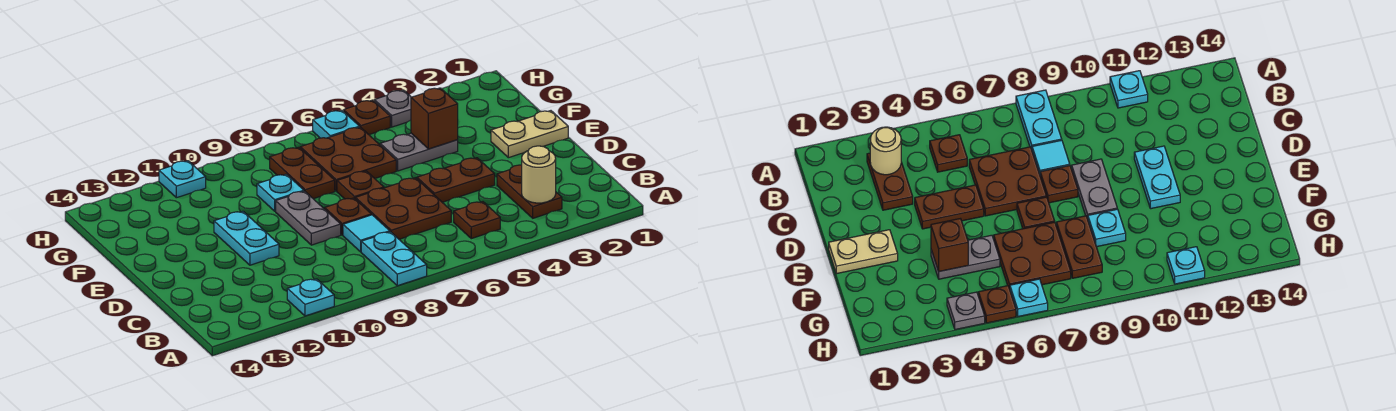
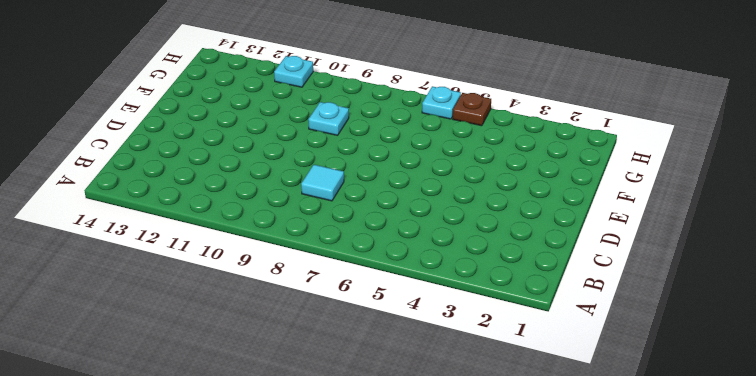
none -> cyan plate A8:B8 level 1
none -> cyan plate A11 level 1
none -> brown plate B3:C3 level 1

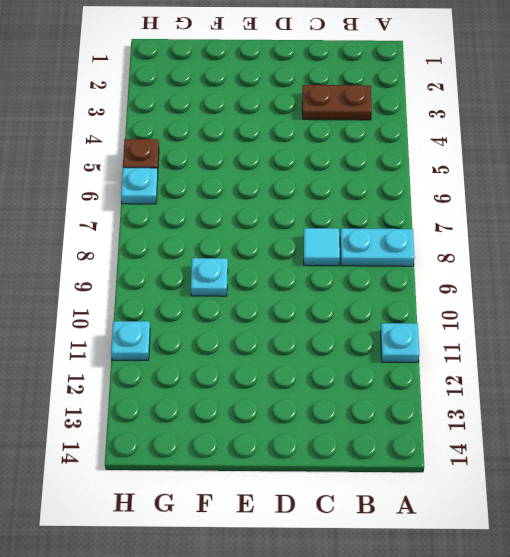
none -> brown plate B5 level 1
none -> brown plate C6:D7 level 1
none -> brown plate D4:D5 level 1

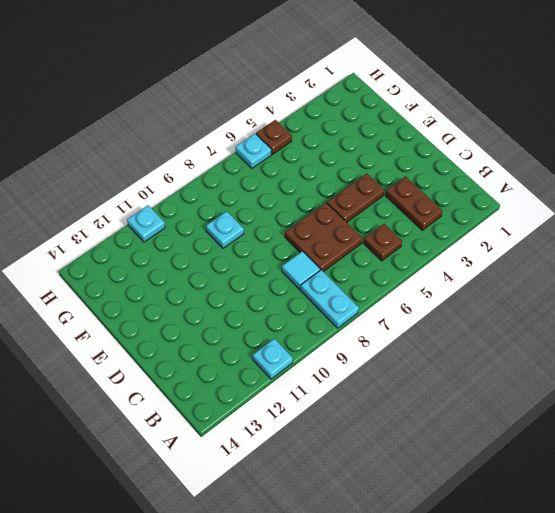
none -> brown plate D8 level 1
none -> grey plate D9:E9 level 1
none -> cyan plate D11:E11 level 1

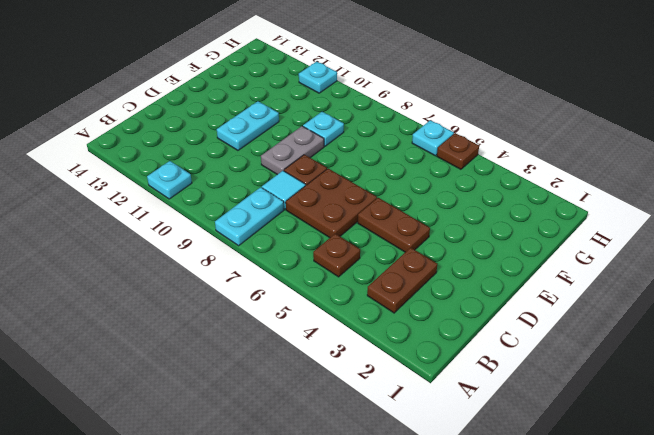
none -> tan plate E1:E2 level 1
none -> brown plate E7 level 1
none -> grey plate F4:F5 level 1

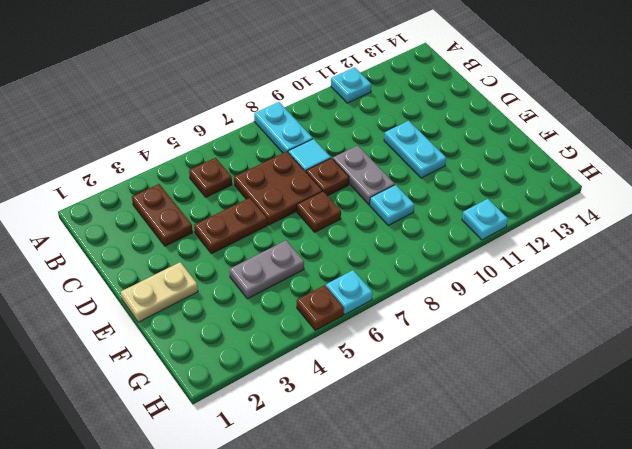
none -> brown plate F6:G7 level 1
none -> brown plate F8:G8 level 1
none -> grey plate H4 level 1

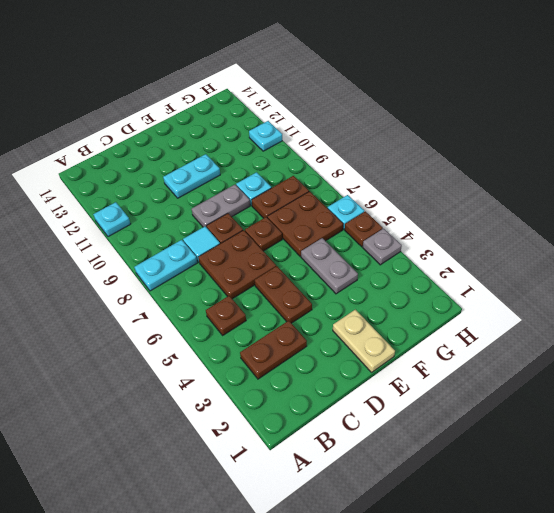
none -> tan round brick B3 level 2
none -> brown brick F4 level 2

